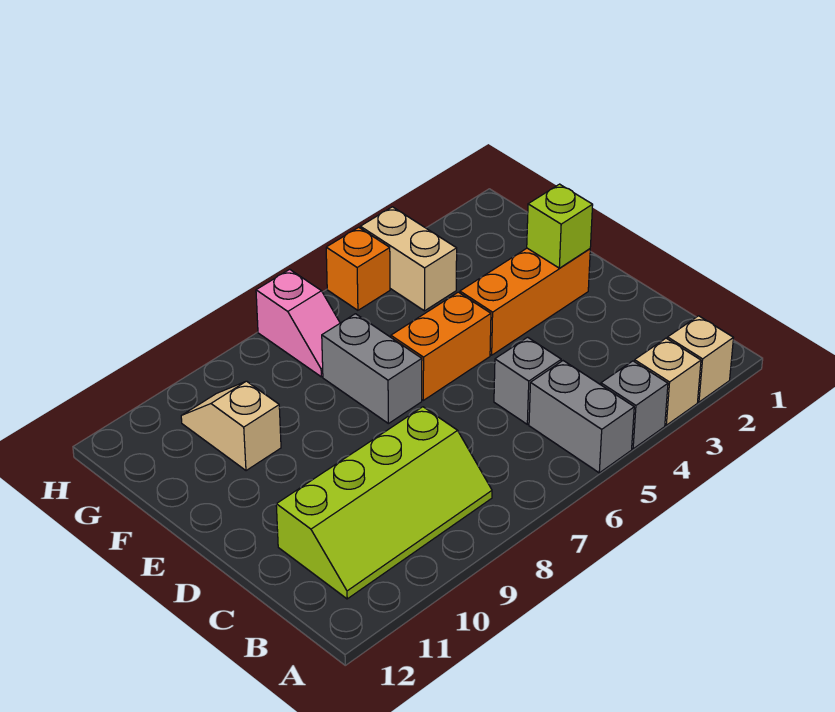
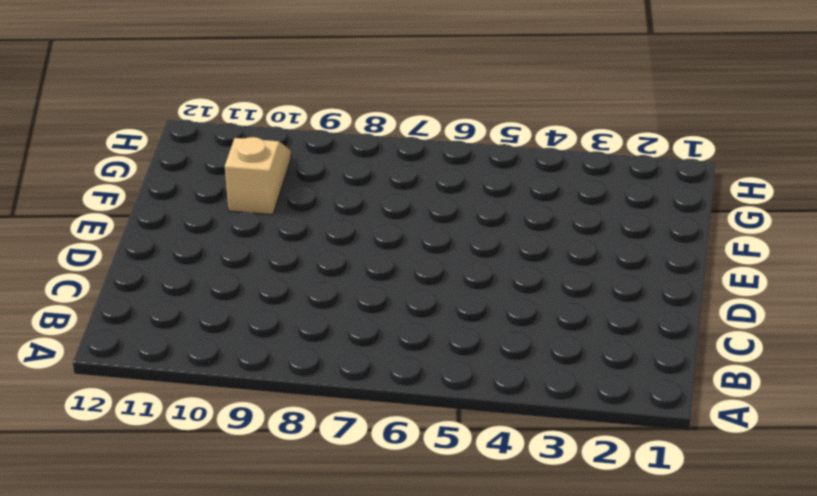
none -> tan brick A2 level 1
none -> tan brick A3 level 1
none -> grey brick A4 level 1

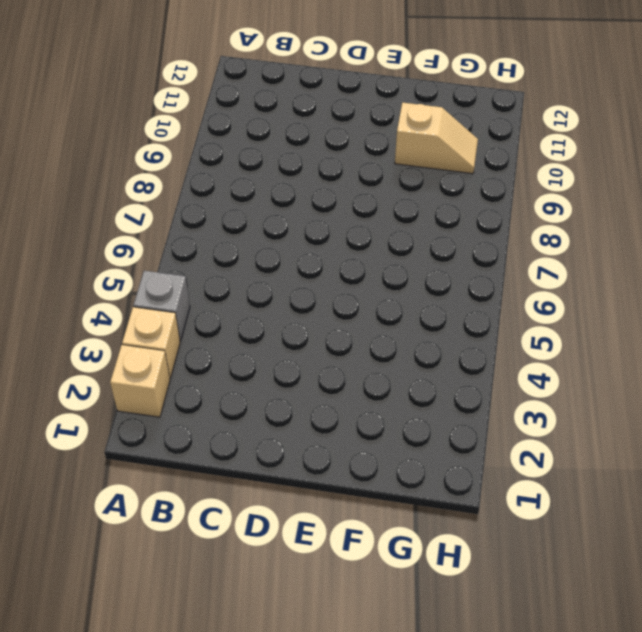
none -> grey brick A5:B5 level 1
none -> lime slope B8:C11 level 1 top C
none -> grey brick C5 level 1

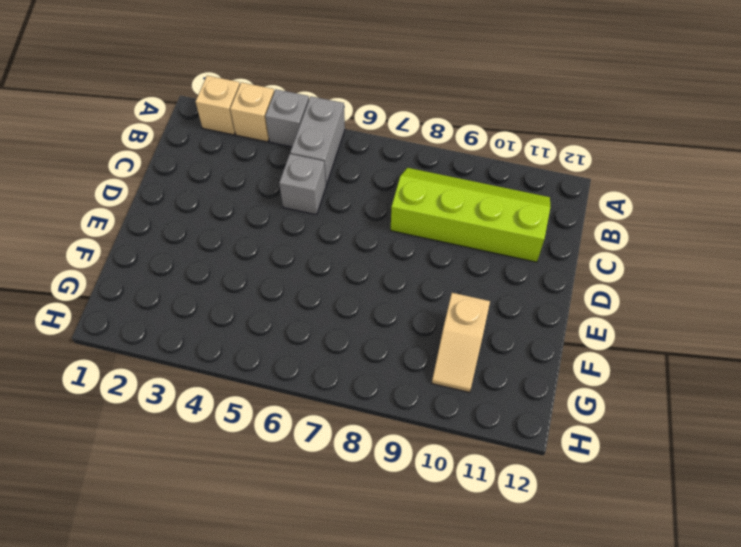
none -> orange brick E2:E4 level 1
none -> orange brick E5:E6 level 1
none -> grey brick E7:F7 level 1

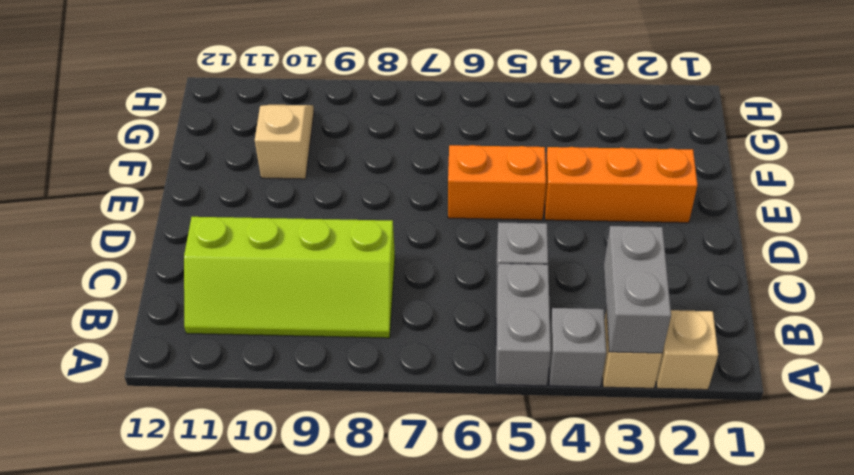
grey brick A3:B3 level 2 -> grey brick E7:F7 level 1
none -> tan brick G4:H4 level 1
none -> pink slope G7:H7 level 1 top H
none -> orange brick H5 level 1

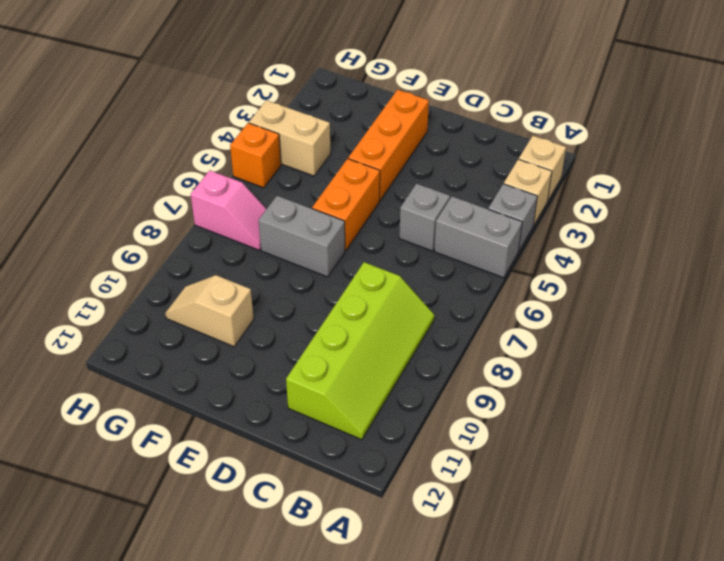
none -> lime brick E2 level 2

